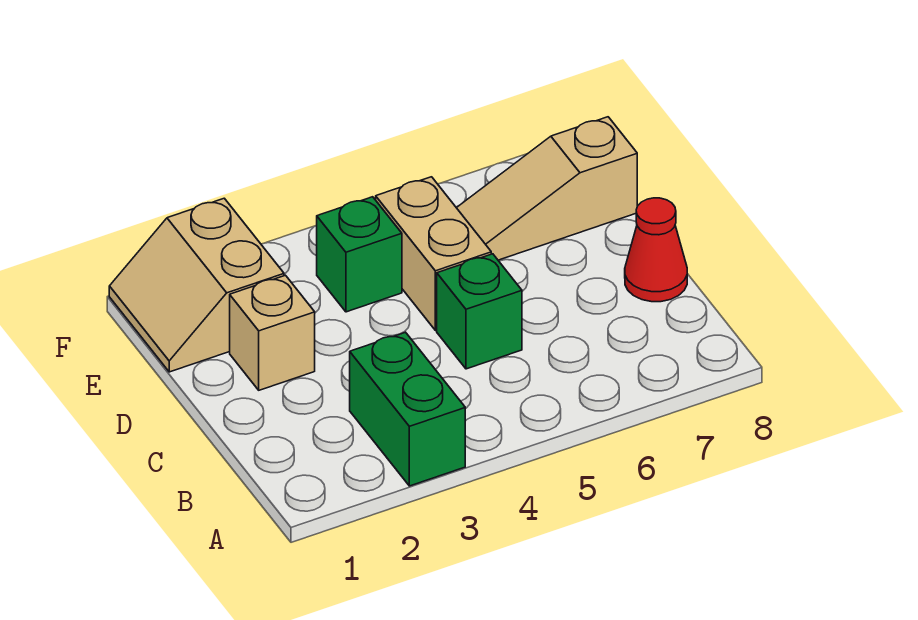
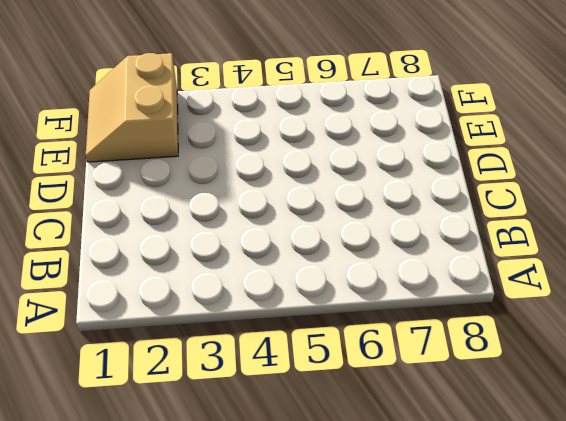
none -> green brick A3:B3 level 1
none -> green brick C5 level 1

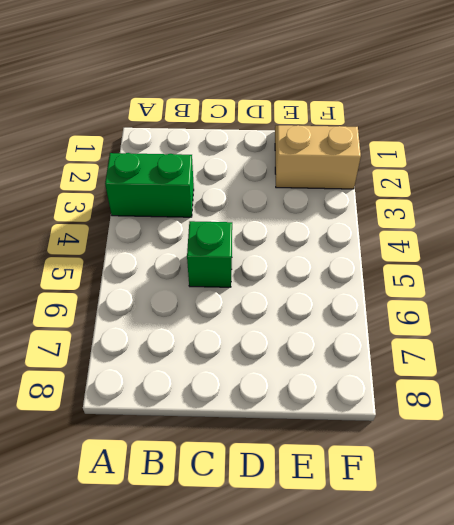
none -> red cone C8 level 1
none -> tan brick D2 level 1

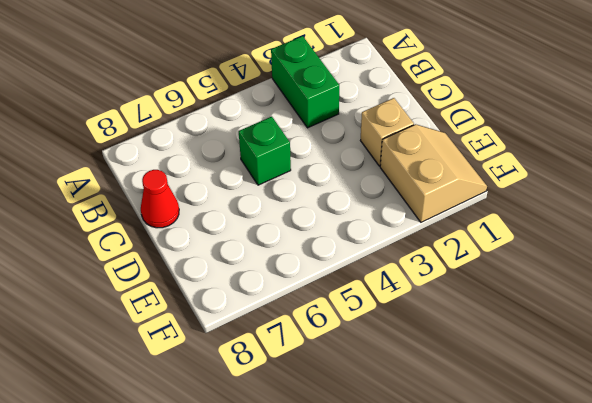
none -> tan brick D5:E5 level 1
none -> green brick E4 level 1

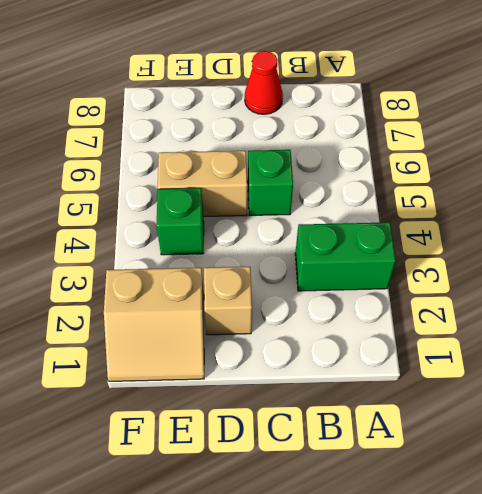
none -> tan slope E6:E8 level 1 top 8

